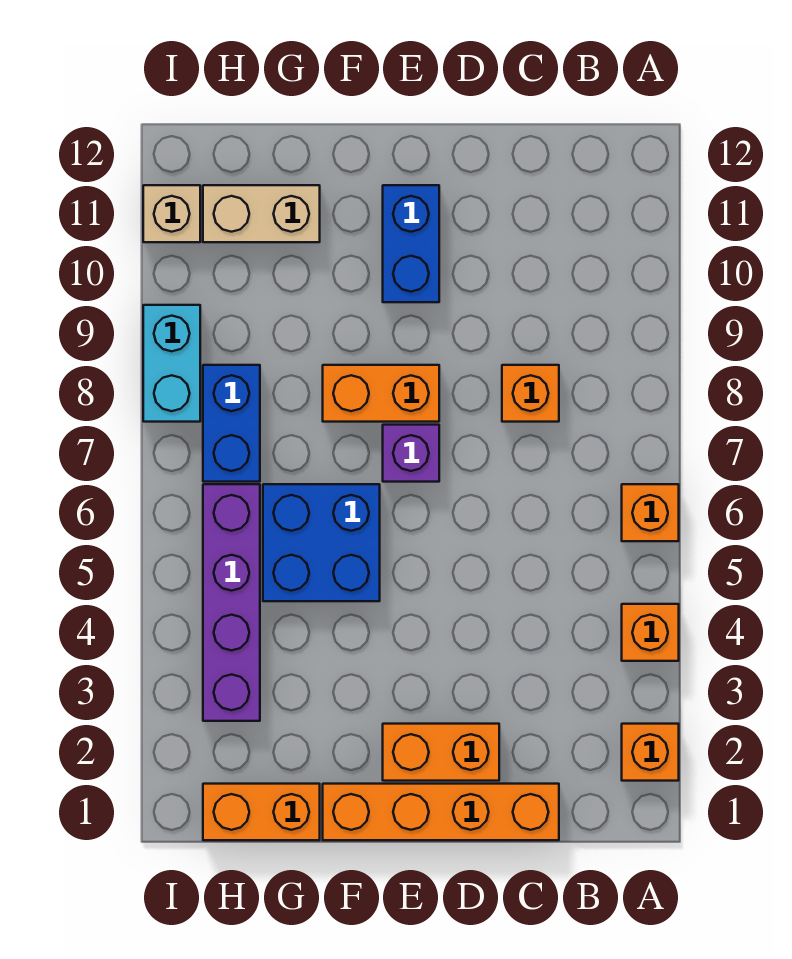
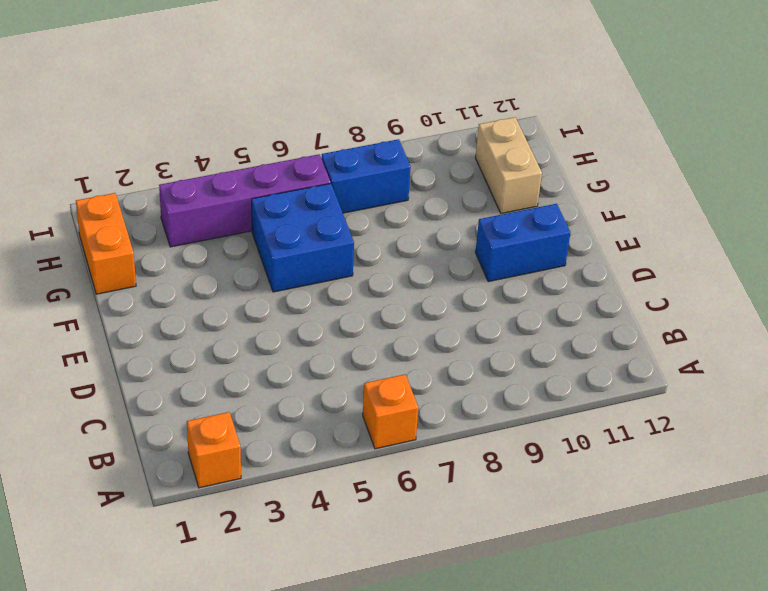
none -> orange brick A4 level 1
none -> orange brick C1:F1 level 1
none -> orange brick C8 level 1

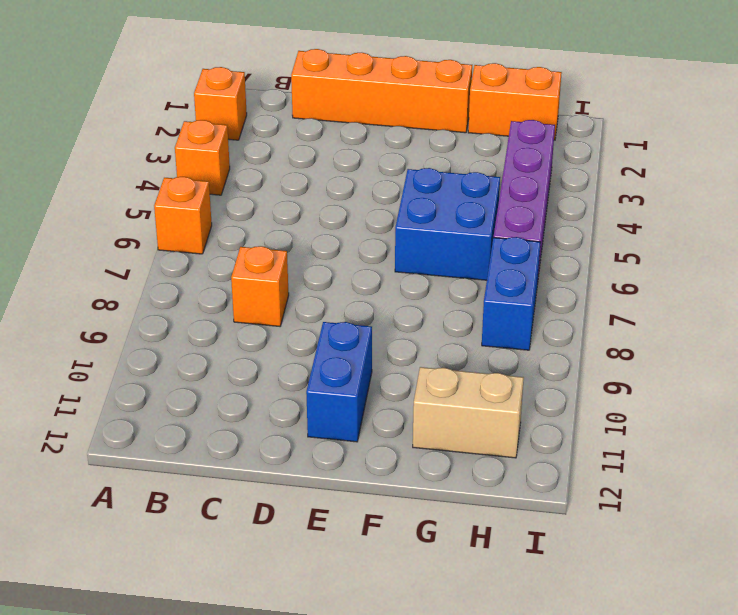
none -> orange brick D2:E2 level 1
none -> purple brick E7 level 1
none -> orange brick E8:F8 level 1

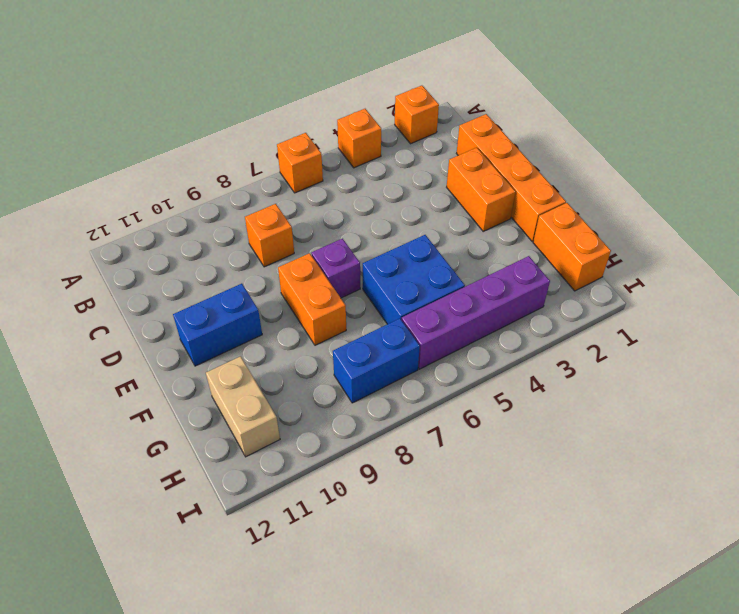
none -> cyan brick I8:I9 level 1
none -> tan brick I11 level 1

